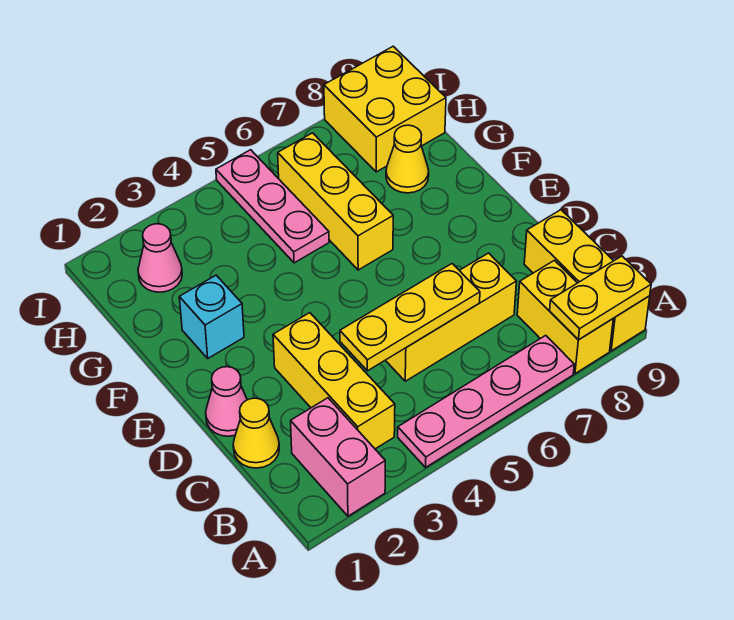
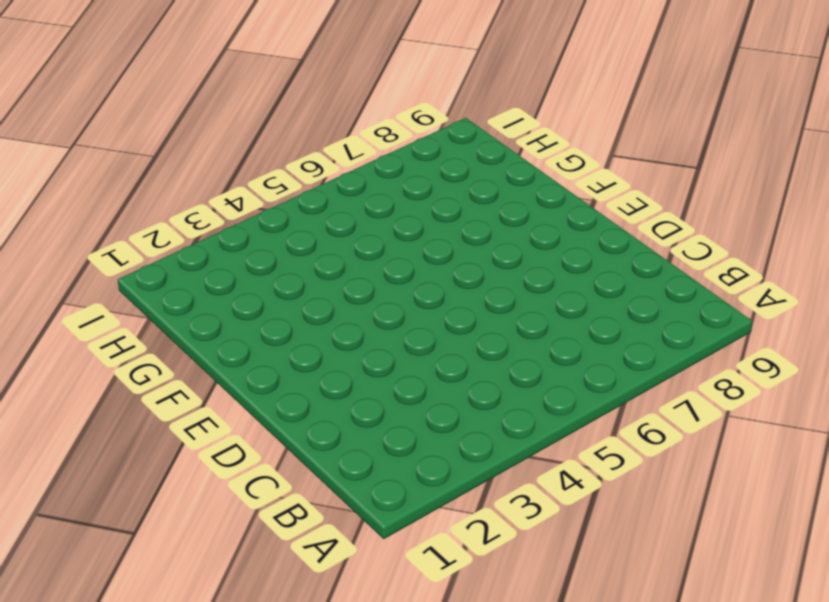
none -> pink brick A2:B2 level 1
none -> pink plate A4:A7 level 1
none -> yellow brick A8:B8 level 1

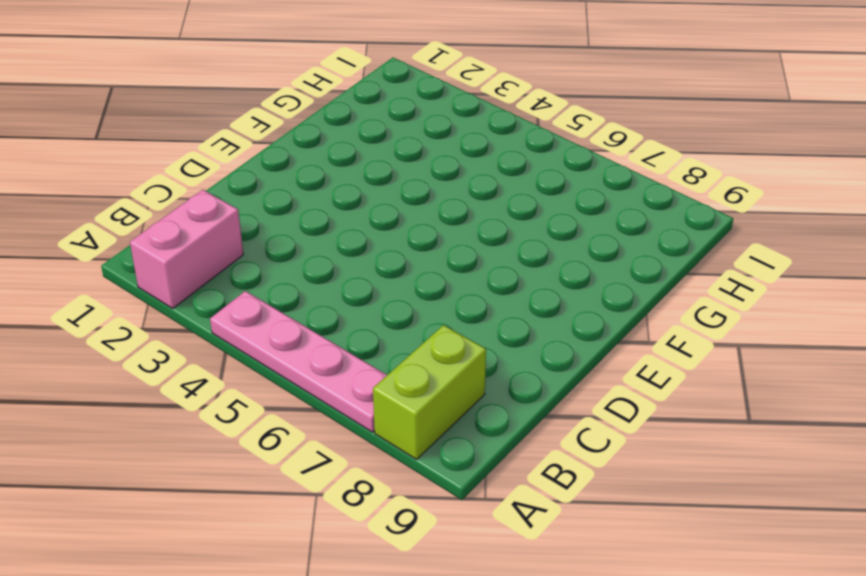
lime brick A8:B8 level 1 -> yellow brick A8:B8 level 1
none -> yellow brick A9:C9 level 1
none -> yellow brick B3:D3 level 1
none -> yellow cone C1 level 1

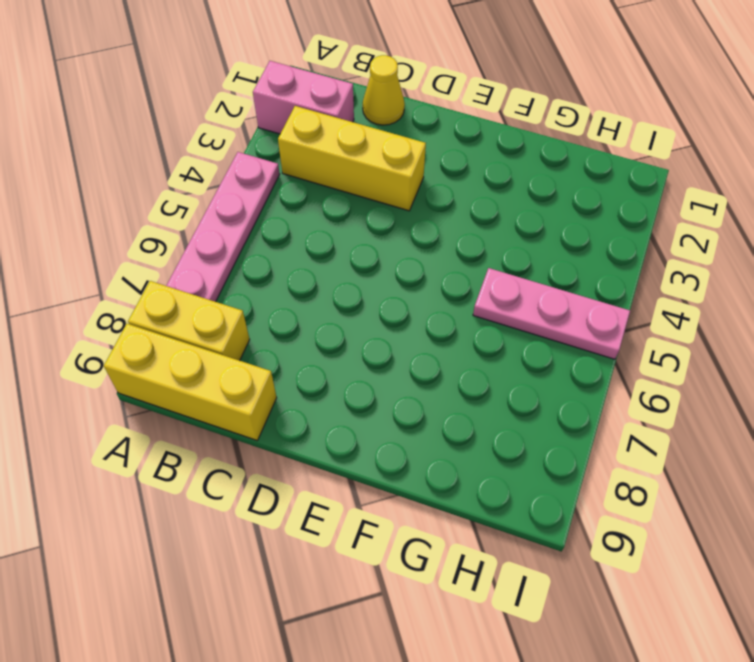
none -> yellow brick C5:C7 level 1
none -> pink cone D1 level 1
none -> cyan brick F2 level 1

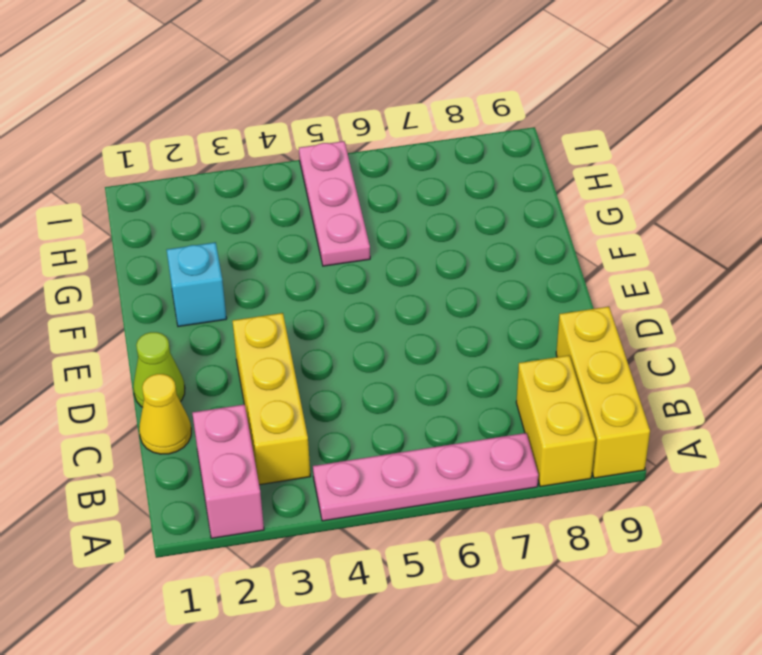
lime cone D1 level 1 -> pink cone D1 level 1
none -> yellow brick C5:C7 level 1
none -> yellow brick F6:H6 level 1
none -> yellow cone G8 level 1

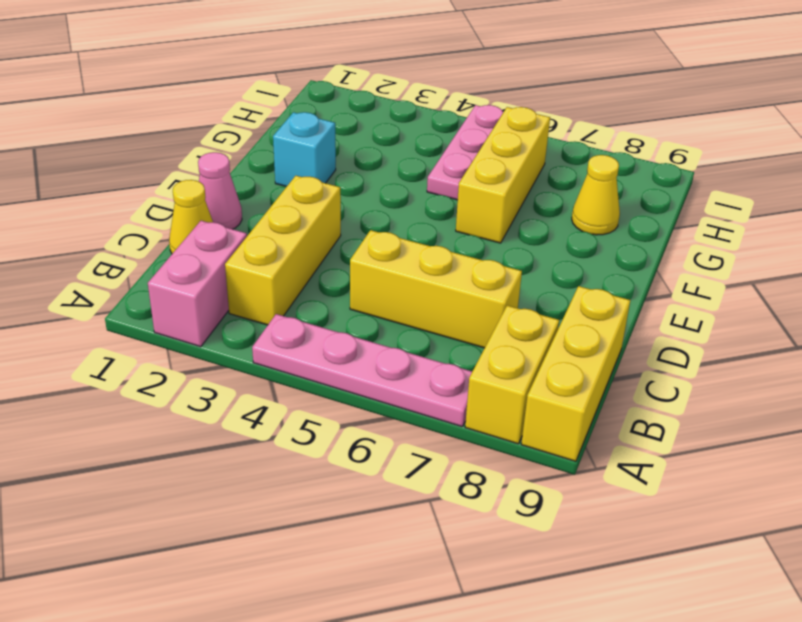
none -> pink cone H2 level 1
none -> yellow brick H8:I9 level 1
none -> yellow plate A8:A9 level 2

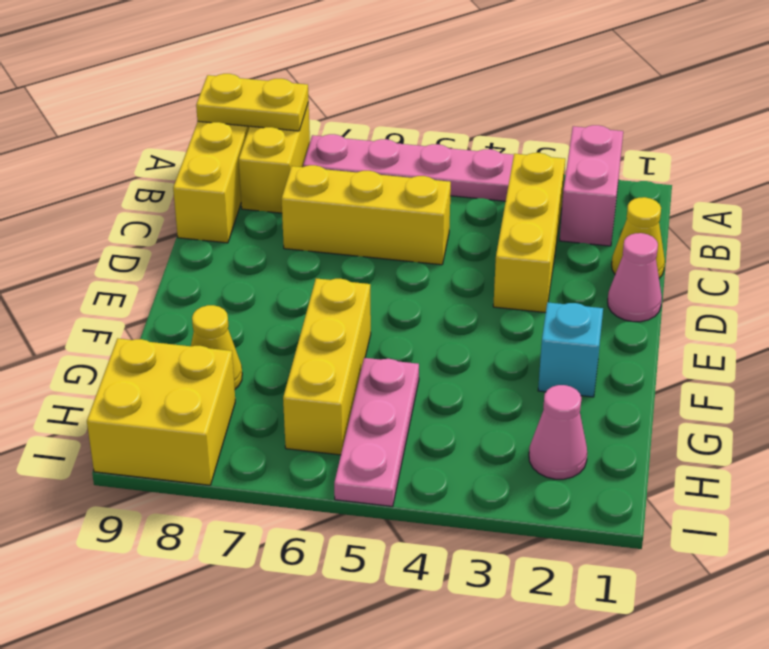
none -> yellow plate C4:C6 level 2

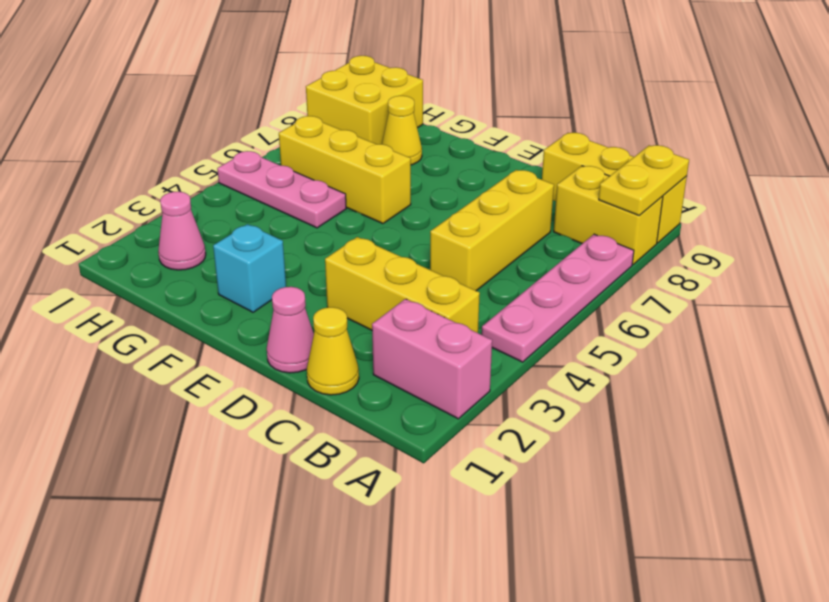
none -> yellow plate C4:C6 level 2

